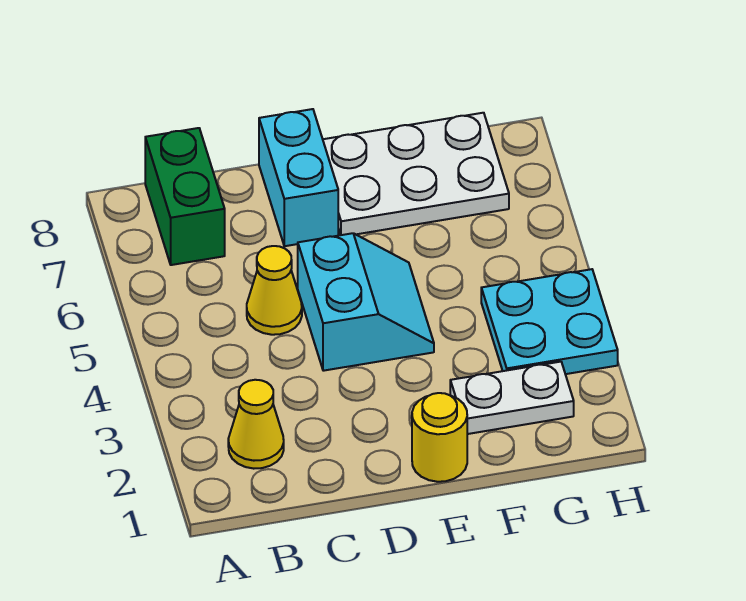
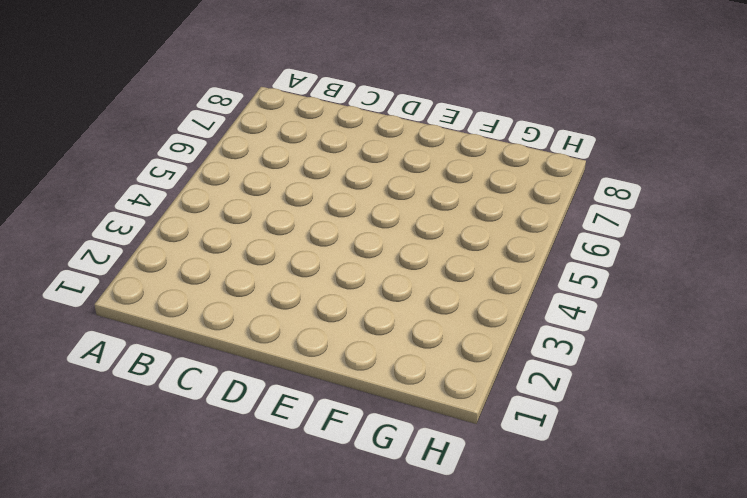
none -> yellow cone B2 level 1
none -> green brick B7:B8 level 1

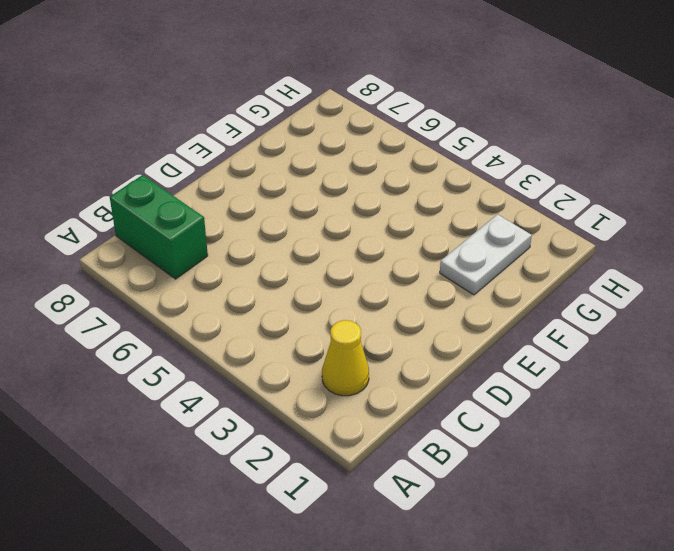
none -> yellow cone C5 level 1
none -> cyan slope D4:E5 level 1 top D

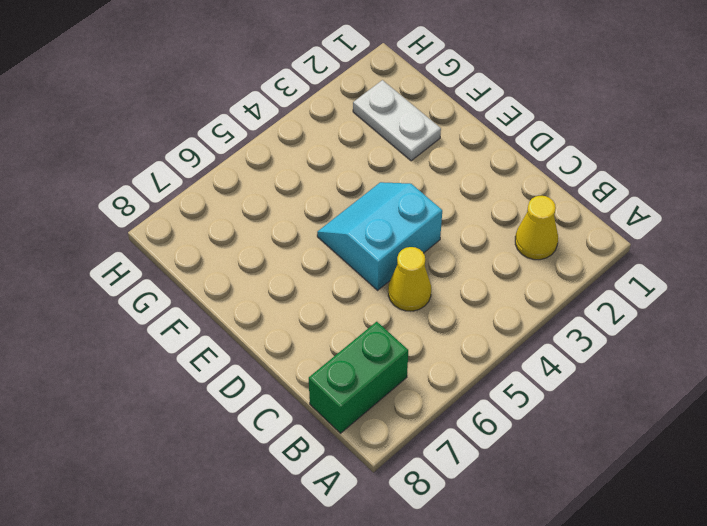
none -> cyan brick D7:D8 level 1
none -> yellow round brick E1 level 1

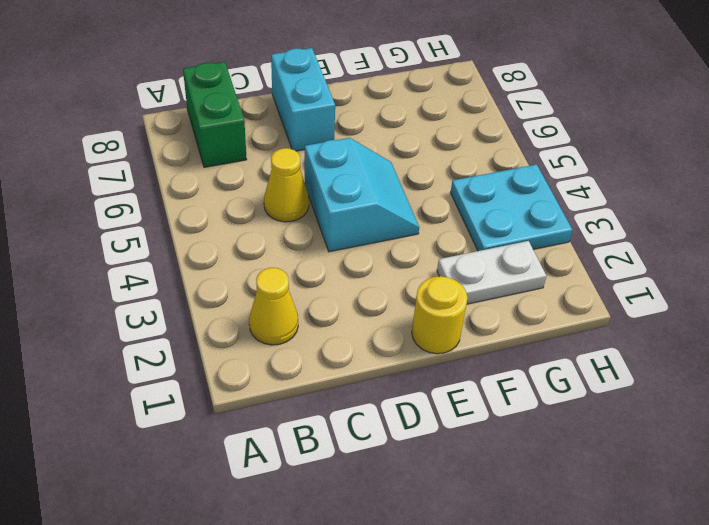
none -> white plate E7:G8 level 1

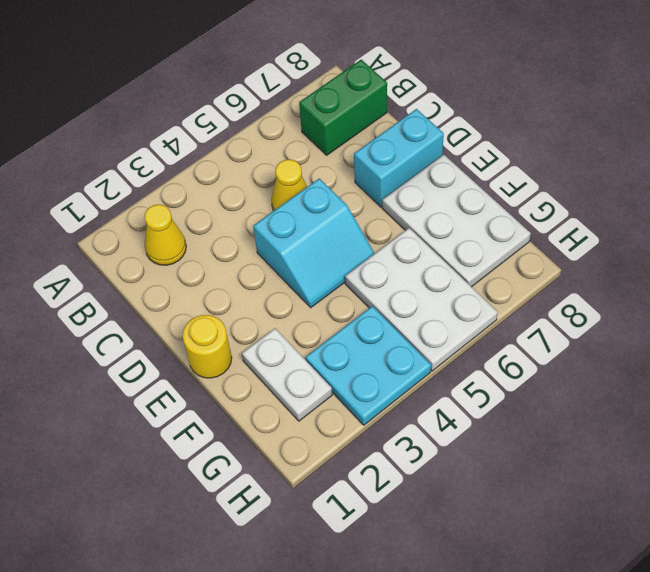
white plate F5:H6 level 1 -> none

